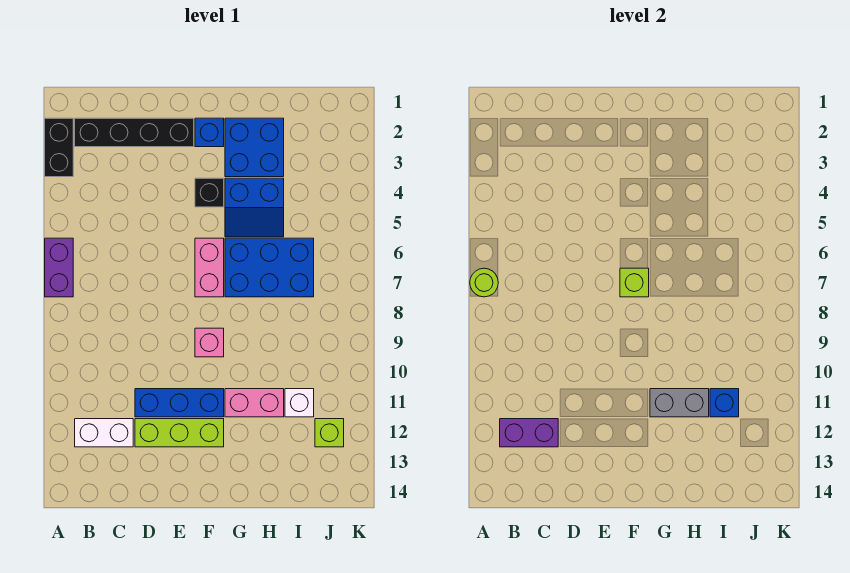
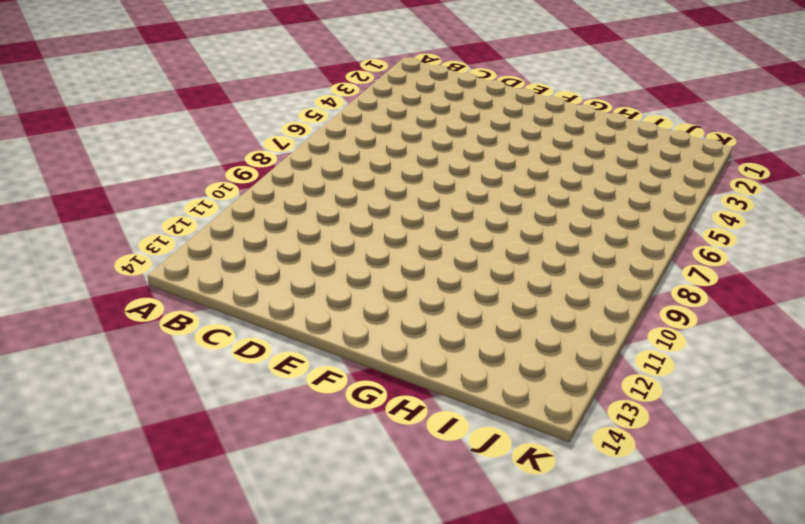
none -> black brick A2:A3 level 1
none -> purple brick A6:A7 level 1
none -> black brick B2:E2 level 1

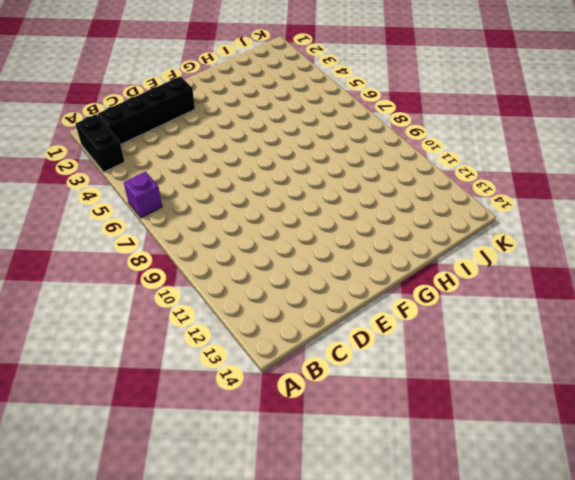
purple brick A6 level 1 -> purple brick A6:A7 level 1
none -> white brick B12:C12 level 1
none -> blue brick D11:F11 level 1
none -> lime brick D12:F12 level 1

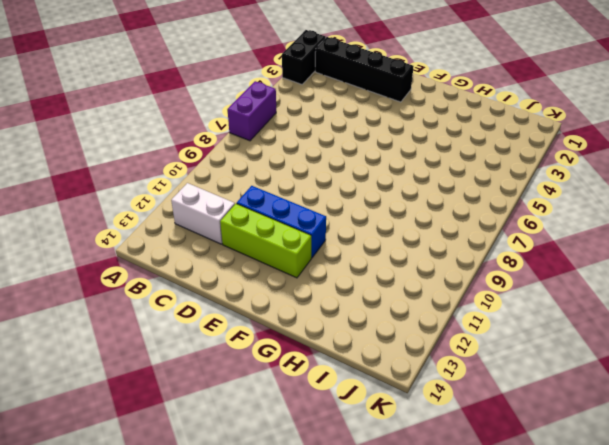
none -> blue brick F2 level 1
none -> black brick F4 level 1
none -> pink brick F6:F7 level 1

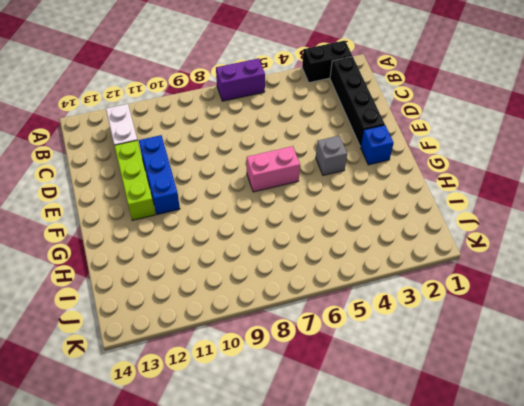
grey brick F4 level 1 -> black brick F4 level 1
none -> pink brick F9 level 1
none -> blue brick G2:H3 level 1
none -> blue slope G4:H5 level 1 top 4

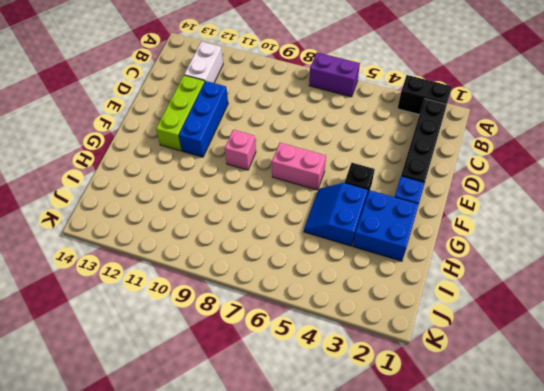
none -> blue brick G6:I7 level 1
none -> pink brick G11:H11 level 1
none -> white brick I11 level 1

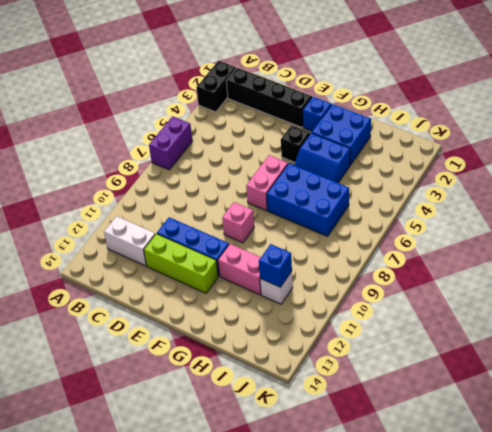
none -> lime brick J12 level 1
none -> lime round brick A7 level 2
none -> purple brick B12:C12 level 2

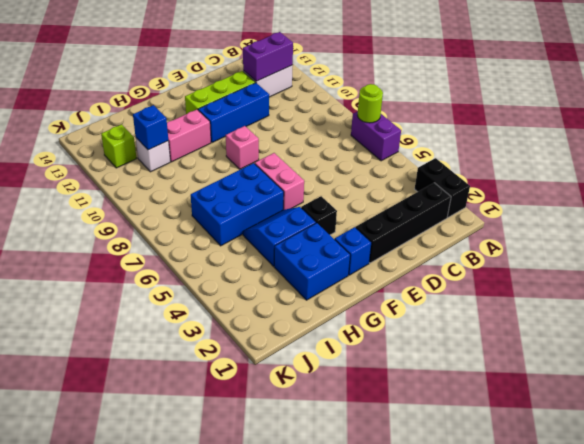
none -> lime brick F7 level 2
none -> grey brick G11:H11 level 2

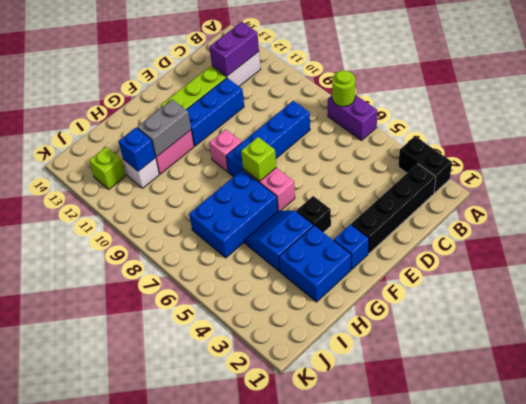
blue brick C8:F8 level 1 -> none

